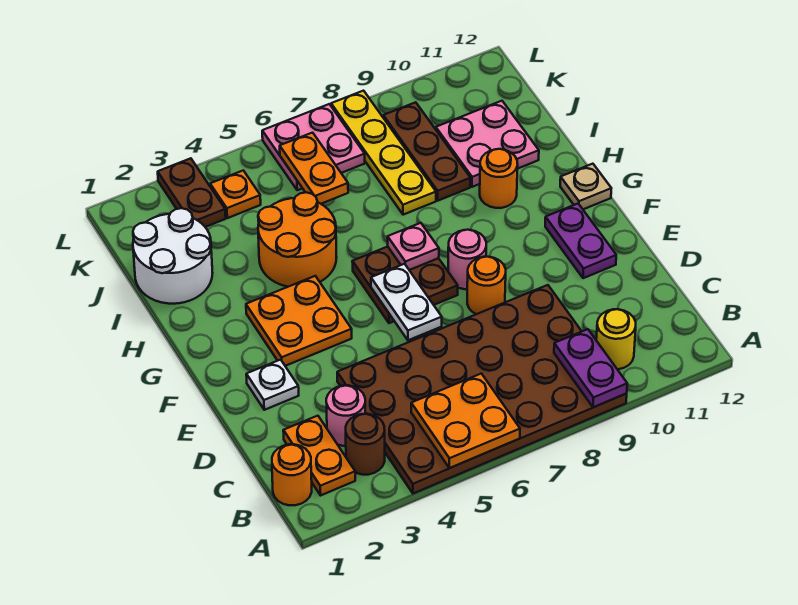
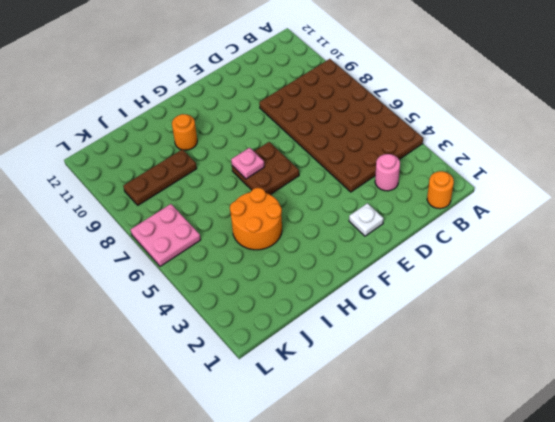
none -> orange plate B2:C2 level 1
none -> brown round brick B3 level 1
none -> yellow round brick B10 level 1

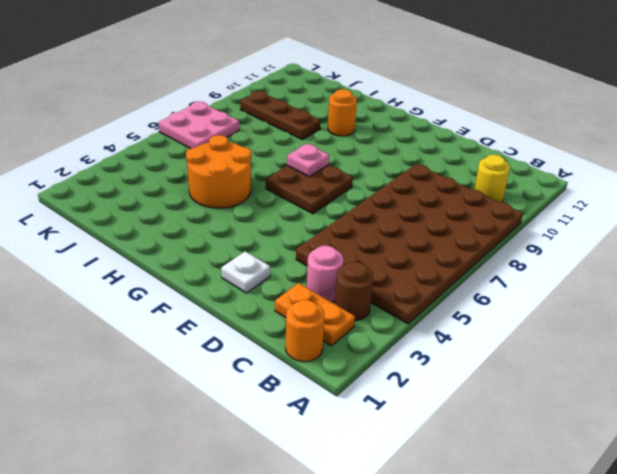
none -> orange round brick E8 level 1
none -> purple plate E11:F11 level 1
none -> orange plate F3:G4 level 1

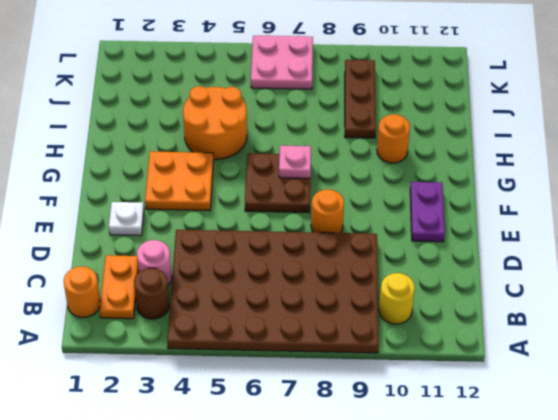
none -> pink round brick F8 level 1
none -> tan plate G12 level 1
none -> white round brick I1:J2 level 1

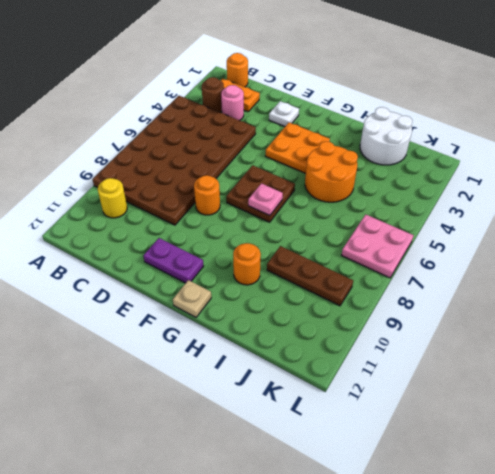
none -> pink round brick F8 level 1
none -> yellow plate I8:L8 level 1
none -> pink plate I10:J11 level 1

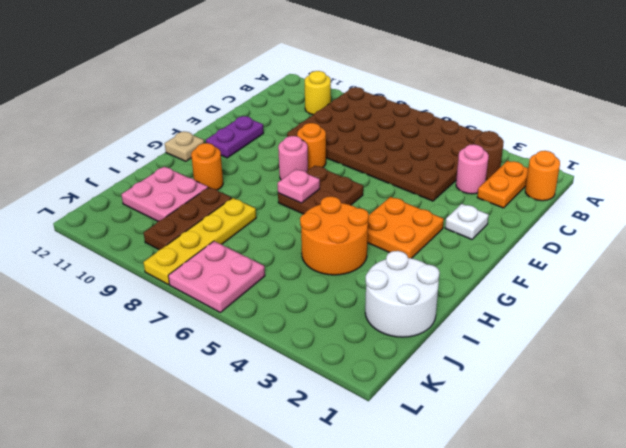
none -> brown plate K3:L3 level 1
none -> orange plate K4 level 1
none -> orange plate A5:B6 level 2

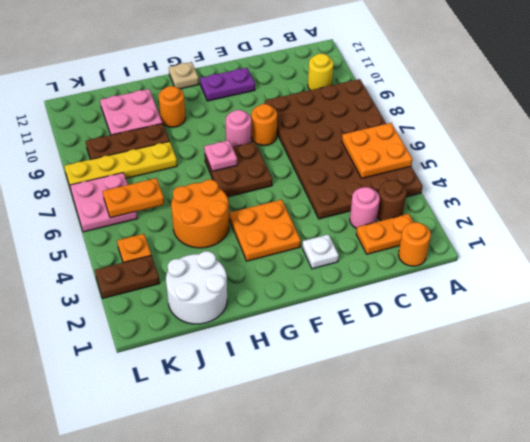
none -> purple plate A9:B9 level 2
none -> white plate E6:F6 level 2

